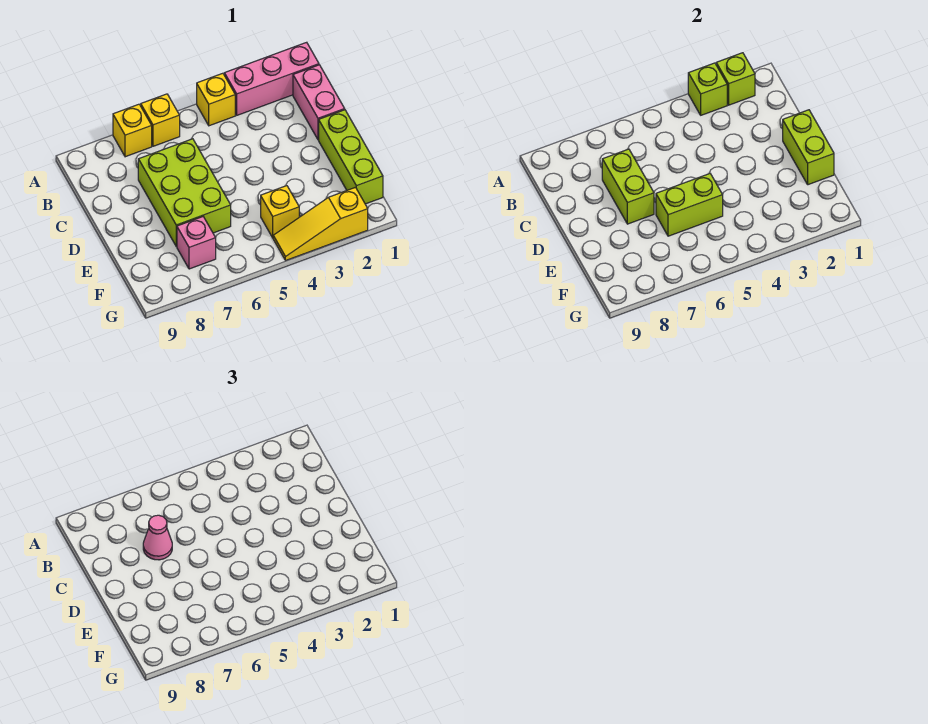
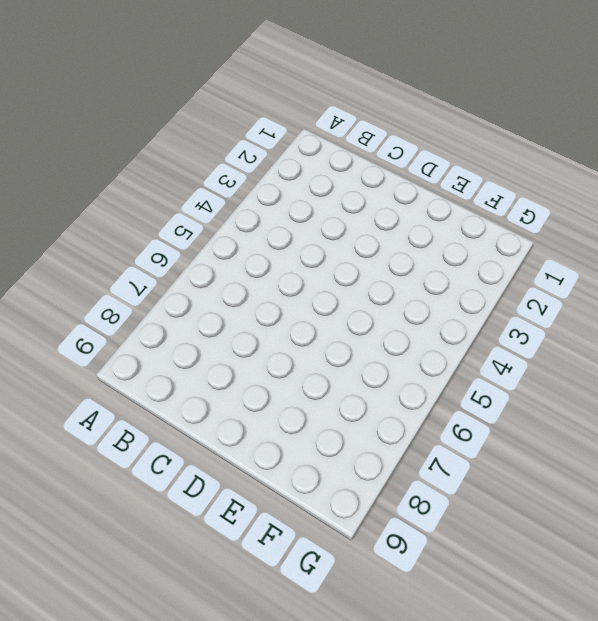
none -> pink brick A1:A3 level 1
none -> yellow brick A4 level 1
none -> yellow brick A6 level 1

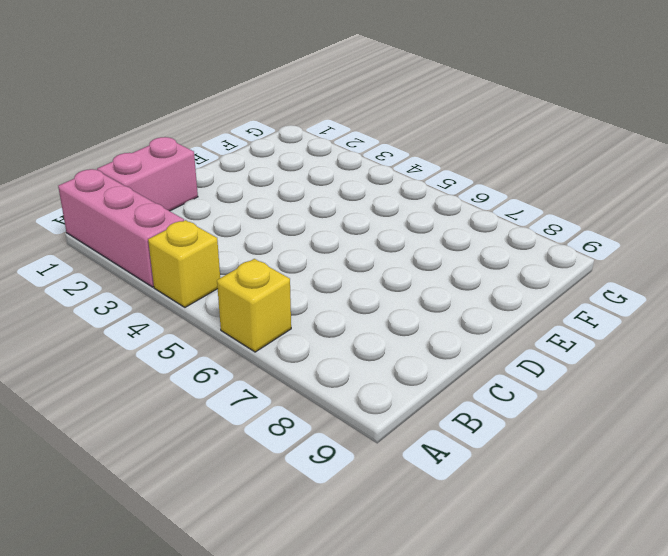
none -> yellow brick A7 level 1
none -> lime brick C6:E7 level 1
none -> lime brick D1:F1 level 1

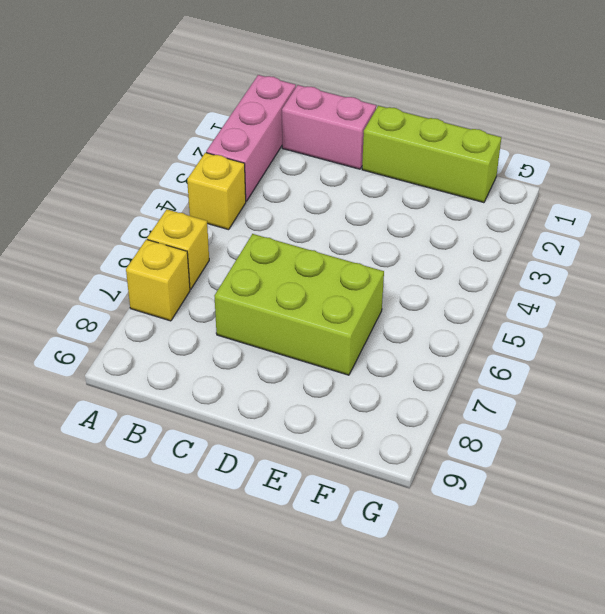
none -> yellow brick F4 level 1
none -> pink brick F7 level 1
none -> yellow slope G2:G4 level 1 top 2

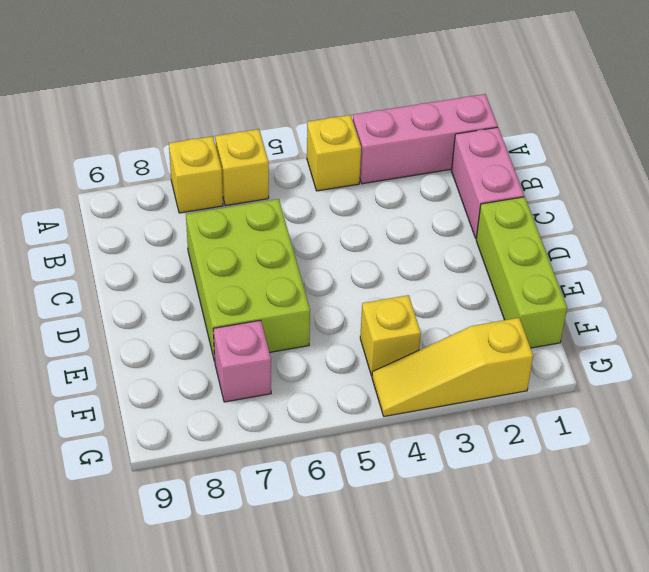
none -> lime brick A2 level 2
none -> lime brick A3 level 2
none -> lime brick C7:D7 level 2

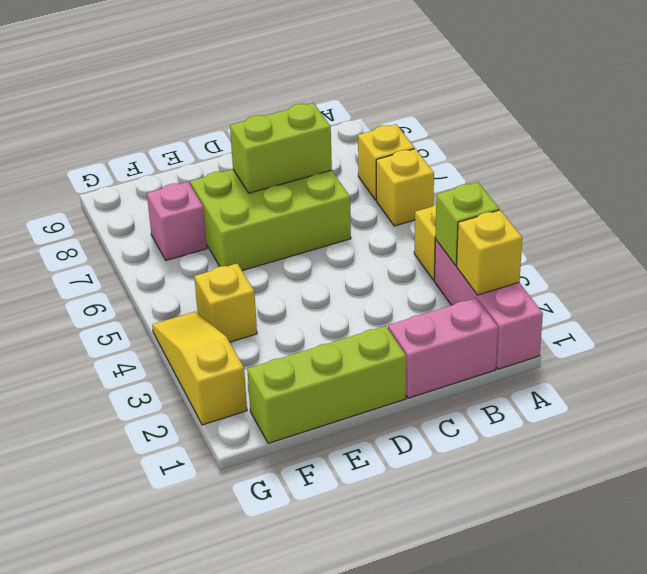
yellow brick A2 level 2 -> lime brick A2 level 2
none -> lime brick D1:E1 level 2
none -> lime brick E5:E6 level 2
none -> pink cone C7 level 3

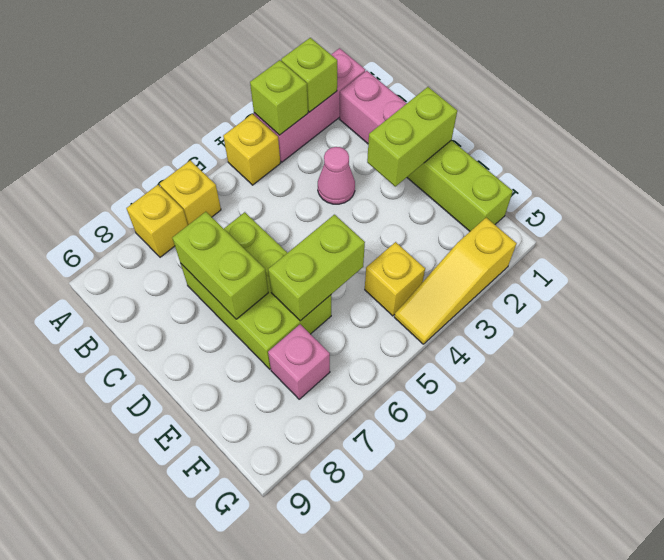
pink cone C3 level 1 -> pink cone C7 level 3
lime brick D1:D2 level 2 -> lime brick D1:E1 level 2

